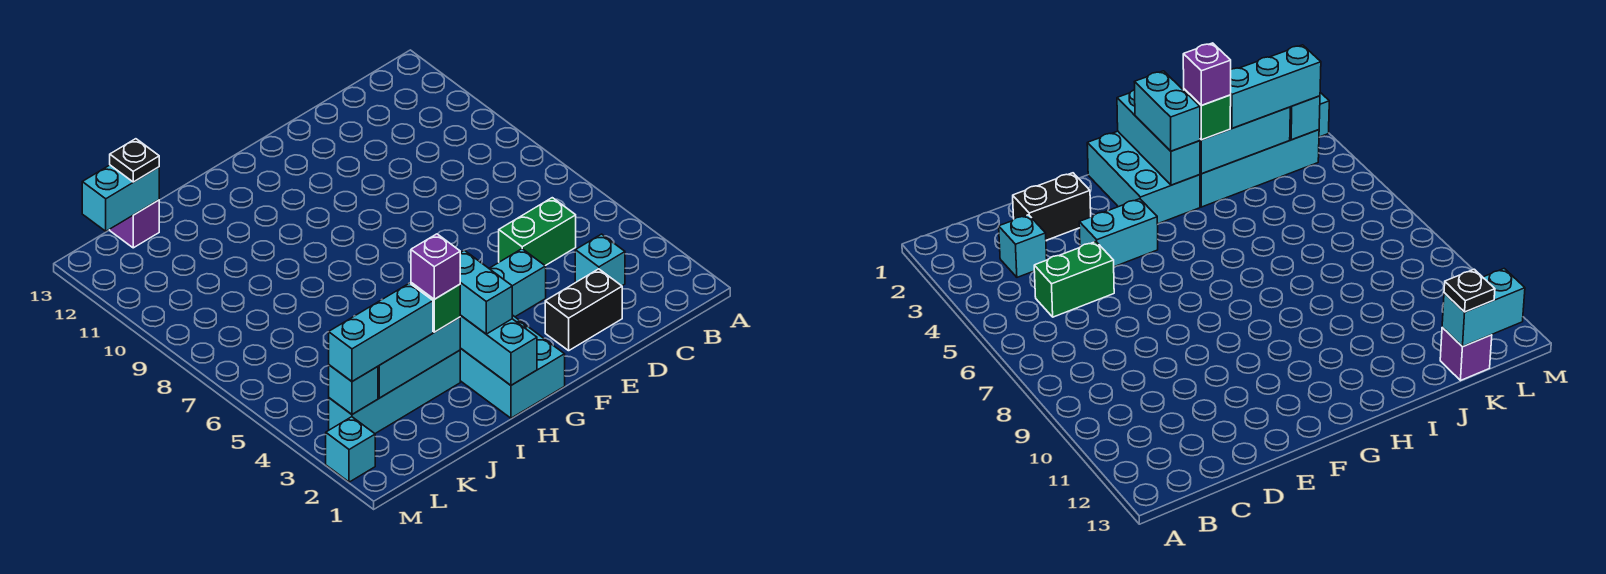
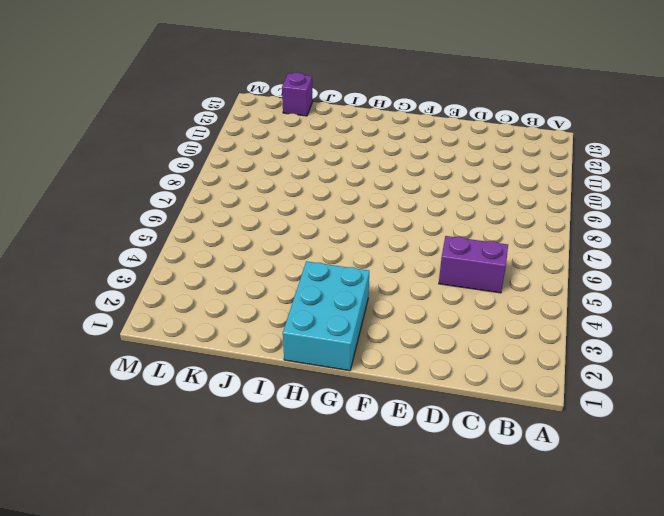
purple brick C5:D5 level 1 -> green brick C5:D5 level 1
none -> cyan brick C3 level 1
none -> black brick D2:E2 level 1
none -> cyan brick E4:F4 level 1

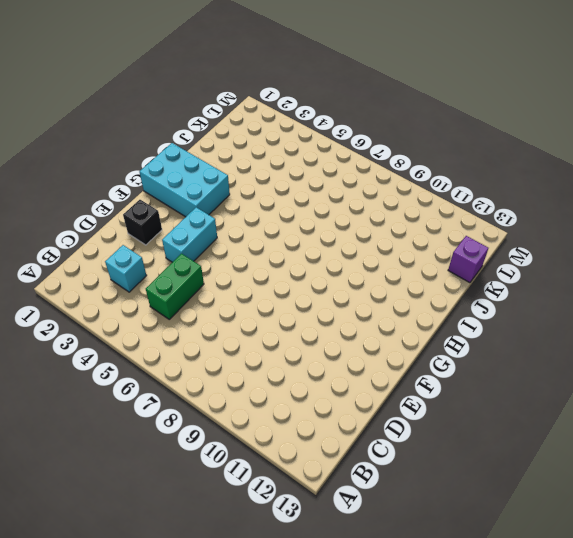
black brick E2 level 1 -> black brick D2:E2 level 1
none -> cyan brick I3:L3 level 1
none -> cyan brick M2 level 1
none -> cyan brick H1:H3 level 2

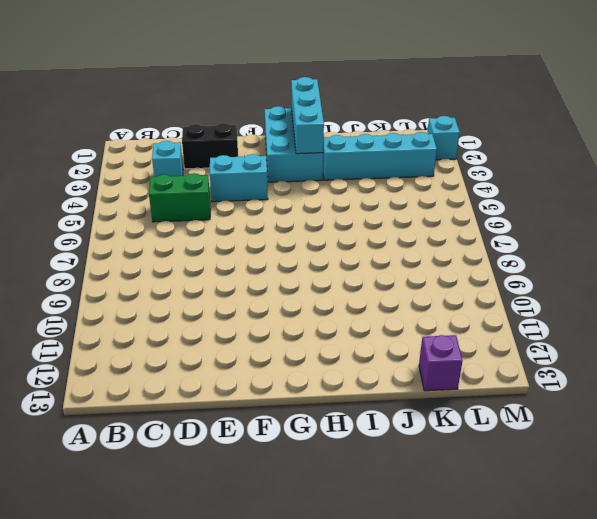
none -> cyan brick I3:K3 level 2
none -> cyan brick K13:L13 level 2
none -> cyan brick L3 level 2

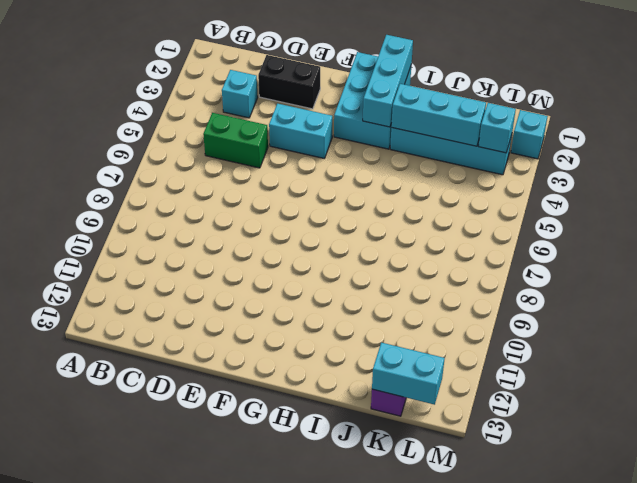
none -> cyan brick H2:H3 level 3
none -> green brick I3 level 3
none -> cyan brick J3:L3 level 3

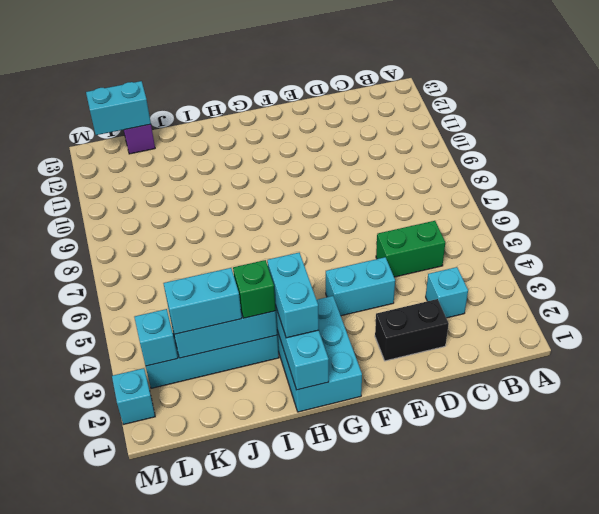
cyan brick J3:K3 level 3 -> cyan brick J3:L3 level 3
none -> black plate K13 level 3
none -> purple brick I3 level 4

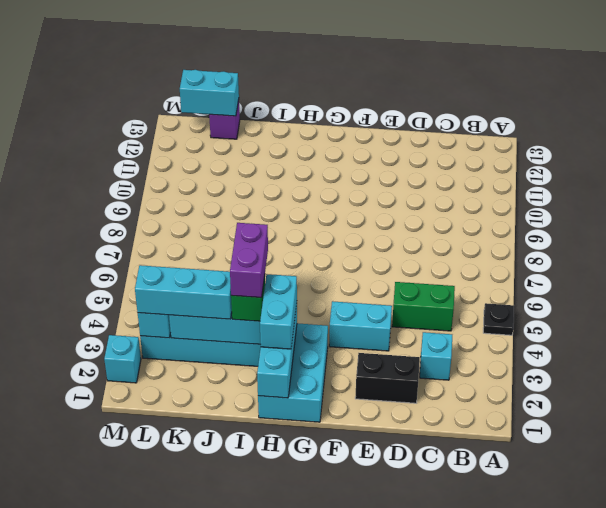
black plate A5 level 1 -> black plate K13 level 3
purple brick I3:I4 level 4 -> purple brick I3 level 4

